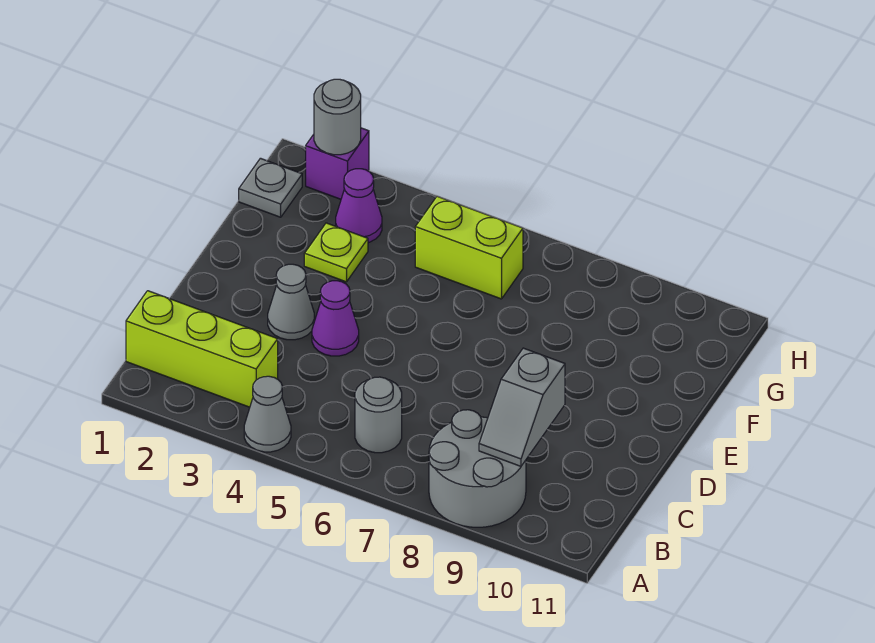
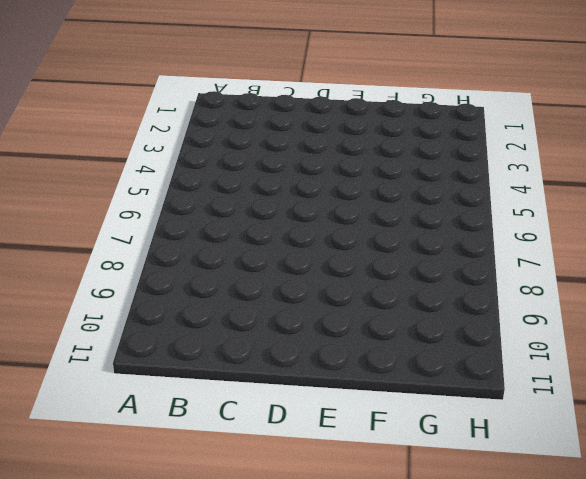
none -> grey cone A4 level 1
none -> grey round brick A8:B9 level 1
none -> lime brick B1:B3 level 1

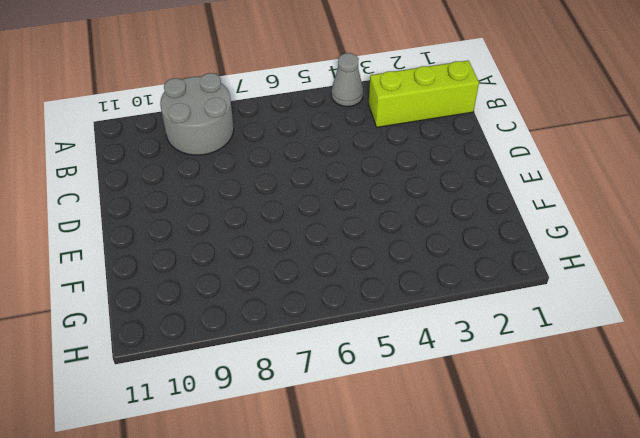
none -> grey round brick B6 level 1
none -> grey cone D3 level 1
none -> purple cone D4 level 1

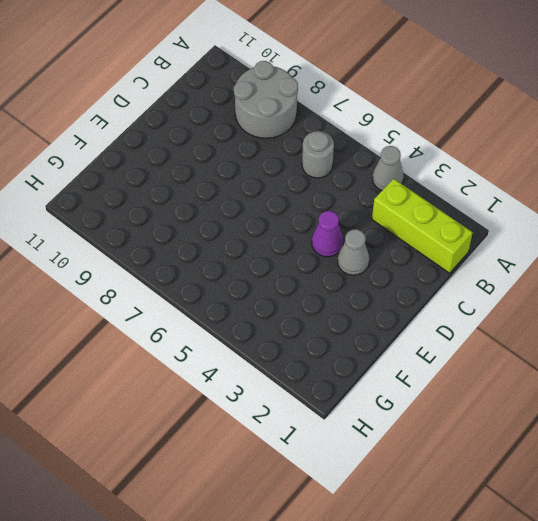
none -> lime plate F3 level 1
none -> grey plate G1 level 1
none -> purple cone G3 level 1

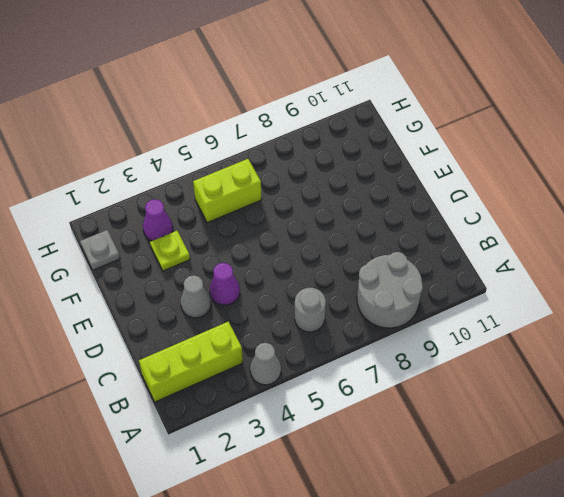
none -> purple brick H2 level 1
none -> grey slope B9:C9 level 2 top C
none -> grey round brick H2 level 2

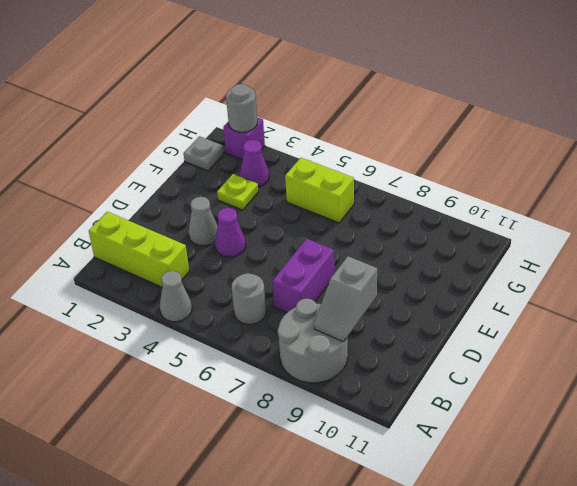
purple brick C7:D7 level 1 -> none

